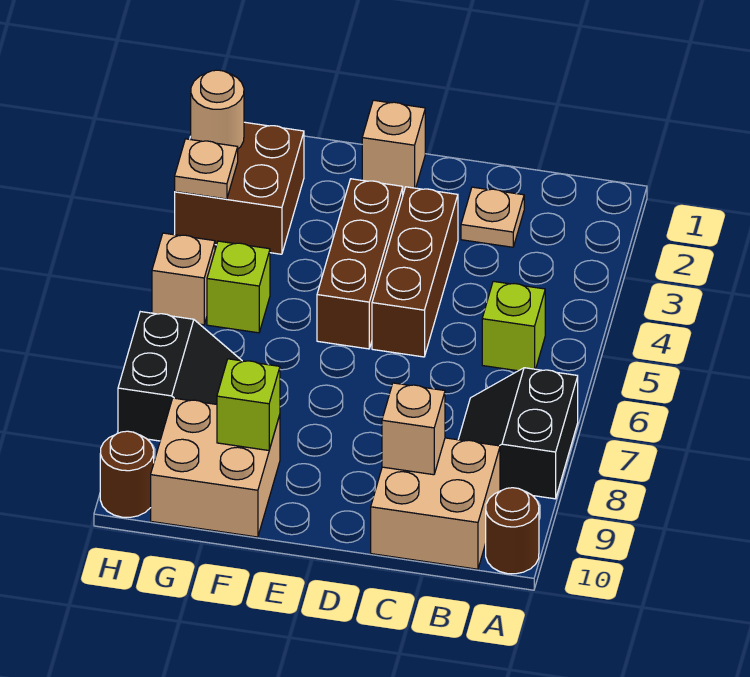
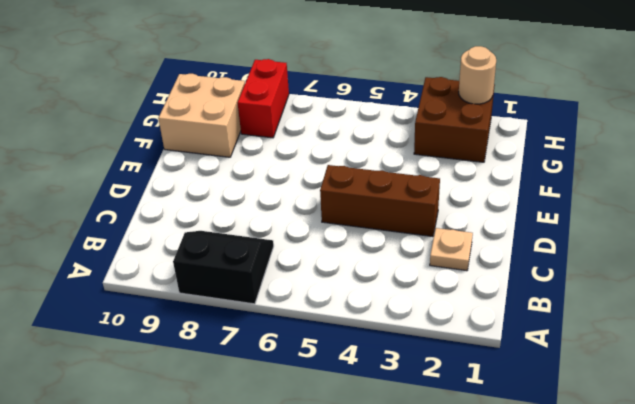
red brick G8:H8 level 1 -> black slope G7:H8 level 1 top H
none -> brown round brick A10 level 1
none -> lime brick B5 level 1
none -> tan brick B9:C10 level 1

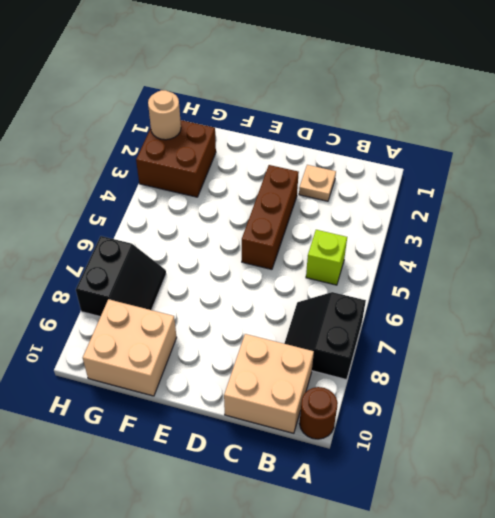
none -> tan brick E1 level 1
none -> brown brick E3:E5 level 1
none -> lime brick G5 level 1

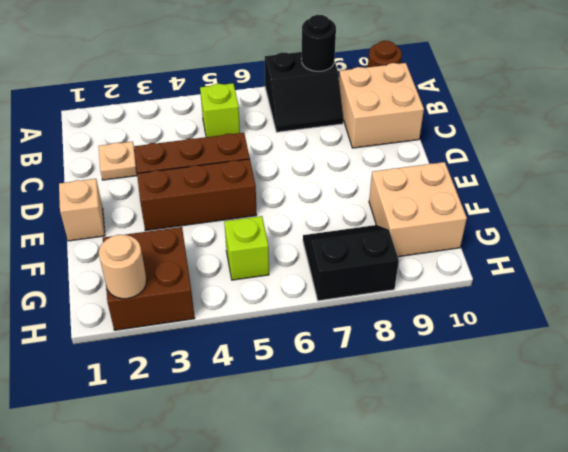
black round brick A8 level 2 -> none
none -> tan brick H5 level 1
none -> brown round brick H10 level 1
none -> tan brick C9 level 2

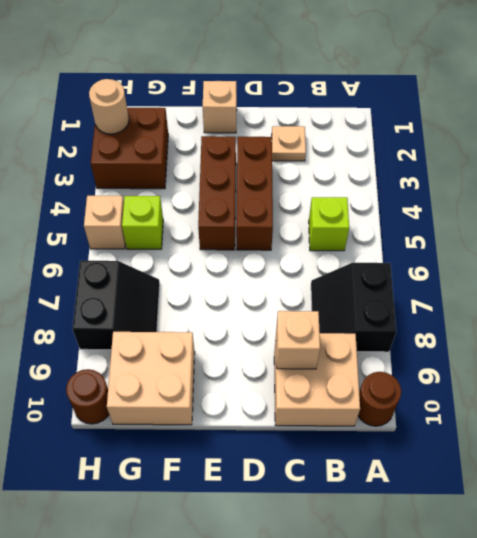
none -> lime brick F9 level 2
none -> tan plate H3 level 2

